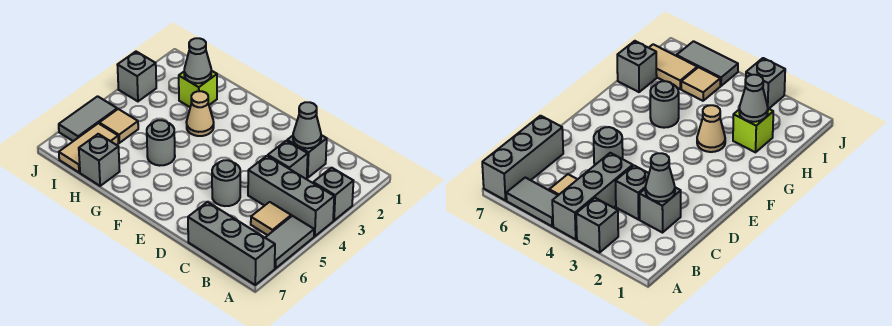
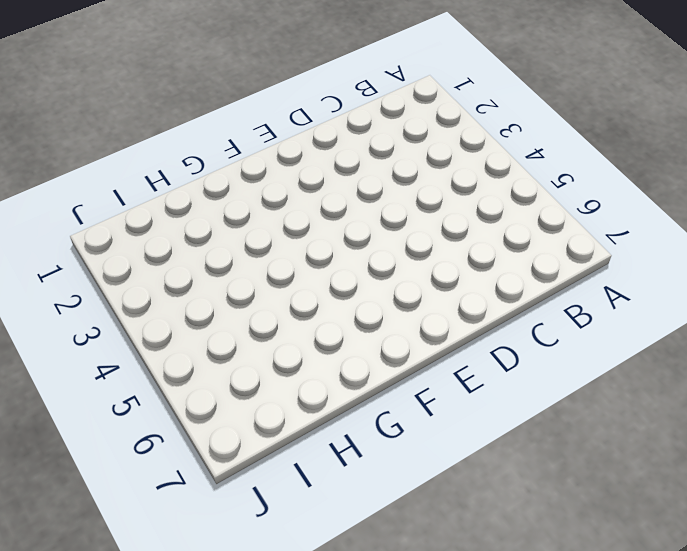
none -> grey brick A3 level 1
none -> grey brick A4:C4 level 1
none -> grey tile A5:A6 level 1

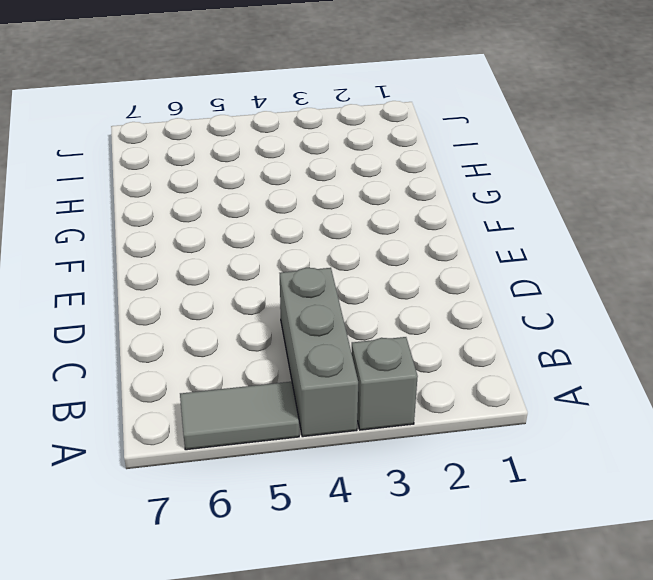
none -> grey brick A7:C7 level 1
none -> tan tile B5 level 1
none -> grey brick C2 level 1

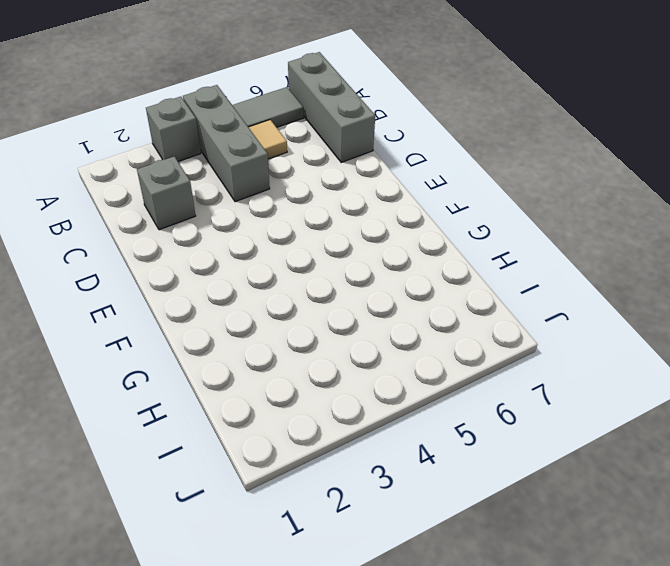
none -> grey brick C3 level 1
none -> grey round brick D5 level 1
none -> tan cone G3 level 1

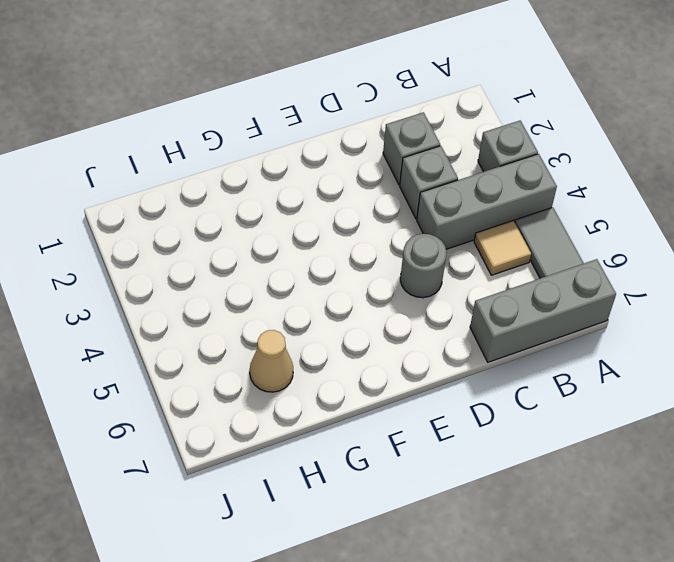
tan cone H6 level 1 -> tan cone G3 level 1
none -> grey round brick G5 level 1
none -> lime brick H2 level 1
none -> grey brick H7 level 1

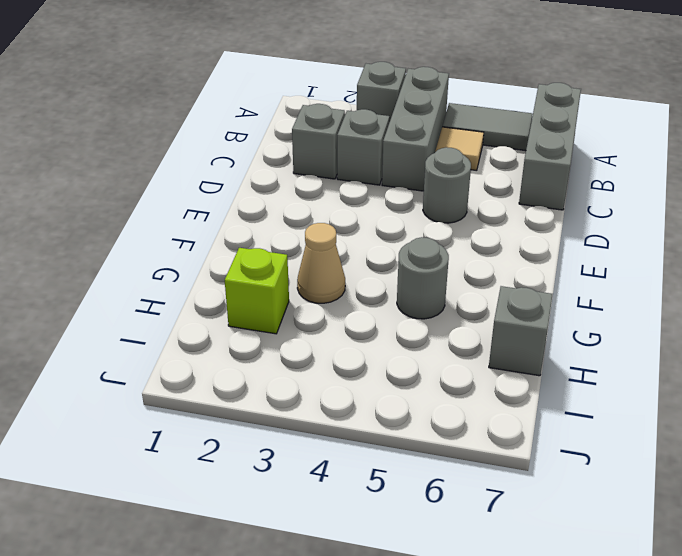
none -> tan tile I5 level 1
none -> tan tile I6:I7 level 1
none -> grey brick J3 level 1

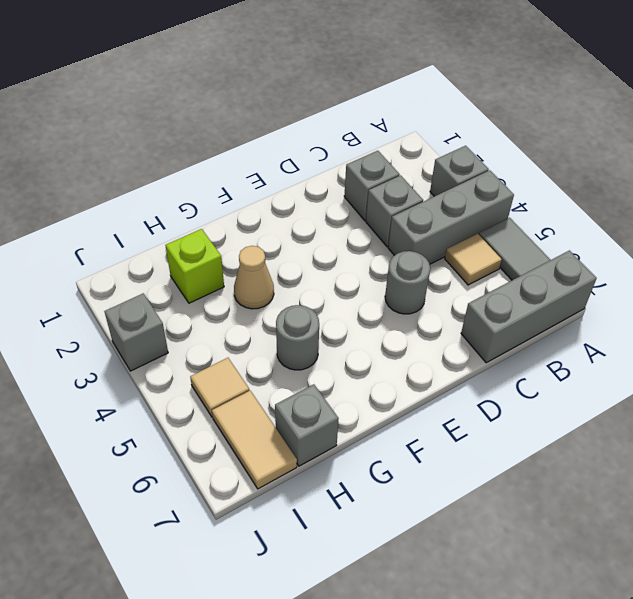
none -> grey tile J5:J6 level 1
none -> grey cone C2 level 2
none -> grey cone H2 level 2

